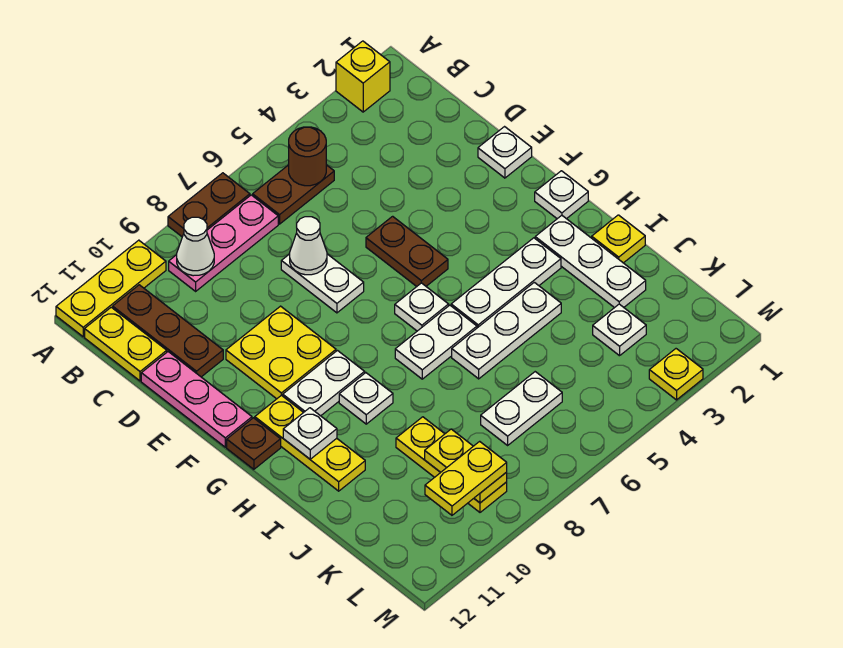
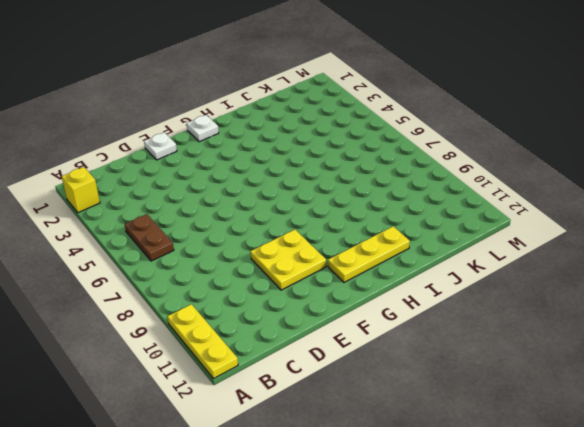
none -> brown plate A7:A8 level 1
none -> pink plate B7:B9 level 1
none -> brown plate B11:D11 level 1
none -> yellow plate B12:C12 level 1

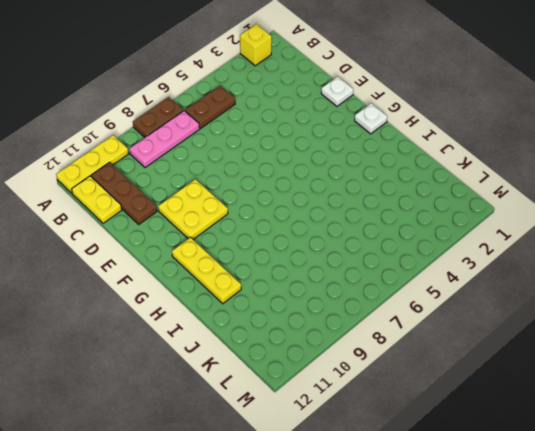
none -> white plate D7:E7 level 1
none -> pink plate D12:F12 level 1
none -> brown plate E5:F5 level 1
none -> white plate G6 level 1

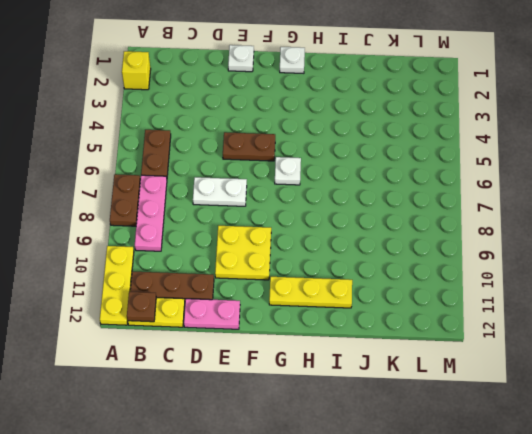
brown plate B12 level 2 -> brown plate G12 level 1
pink plate D12:E12 level 1 -> pink plate D12:F12 level 1
none -> white plate G9:G10 level 1
none -> white plate H2:J2 level 1
none -> white plate H3:H5 level 1
none -> white plate H6:H7 level 1

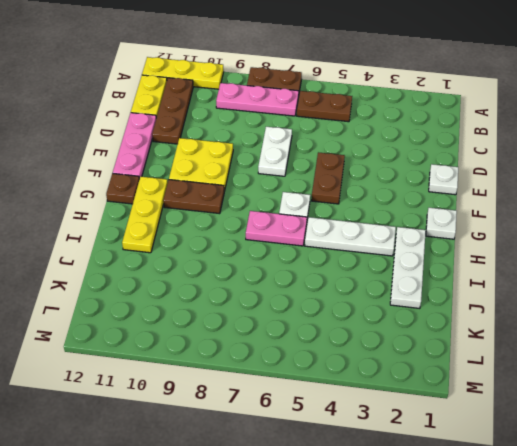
brown plate G9:G10 level 1 -> white plate G9:G10 level 1
pink plate H6:H7 level 1 -> white plate H6:H7 level 1
none -> yellow brick A2 level 1
none -> white plate H9 level 1
none -> yellow plate I1 level 1
none -> white plate I4:I6 level 1

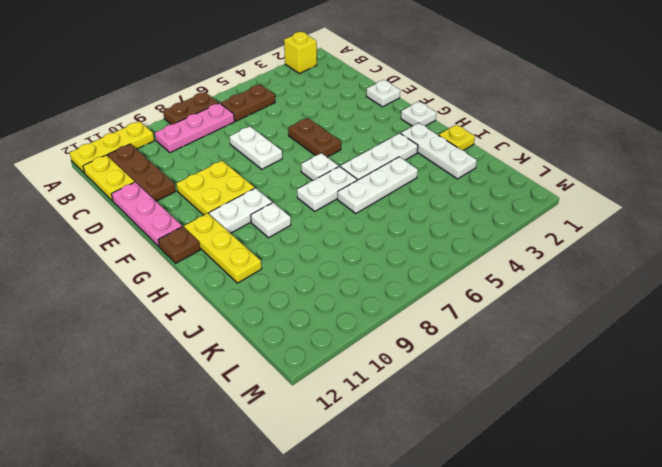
none -> yellow plate J9:L9 level 1
none -> white plate K3 level 1
none -> white plate K6:K7 level 1
none -> yellow plate M3 level 1

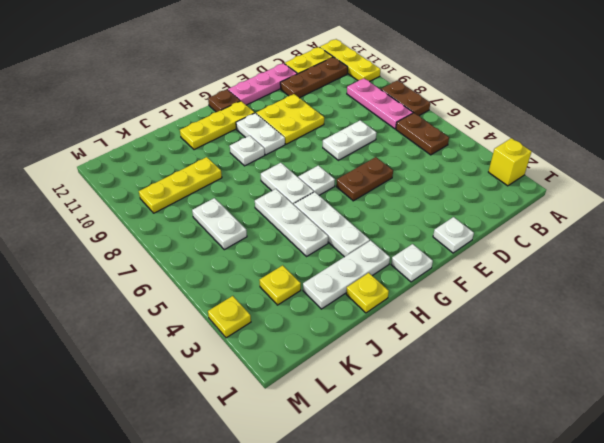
yellow plate K3 level 1 -> white plate K3 level 1
none -> brown round brick B5 level 2
none -> white cone B9 level 2
none -> white cone D7 level 2
none -> white plate H11 level 2

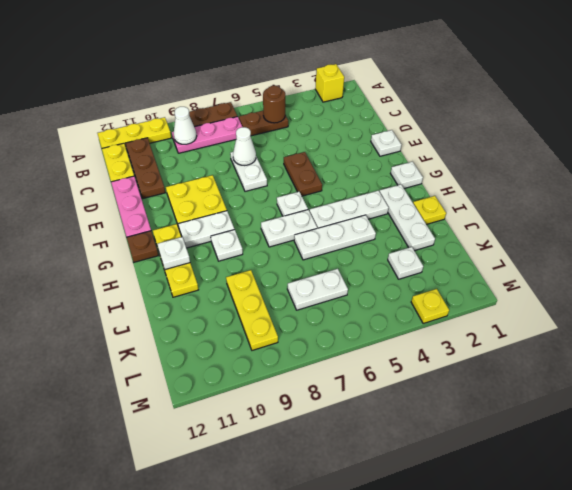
none -> yellow plate K9:L9 level 2
none -> yellow plate L9:L10 level 3

